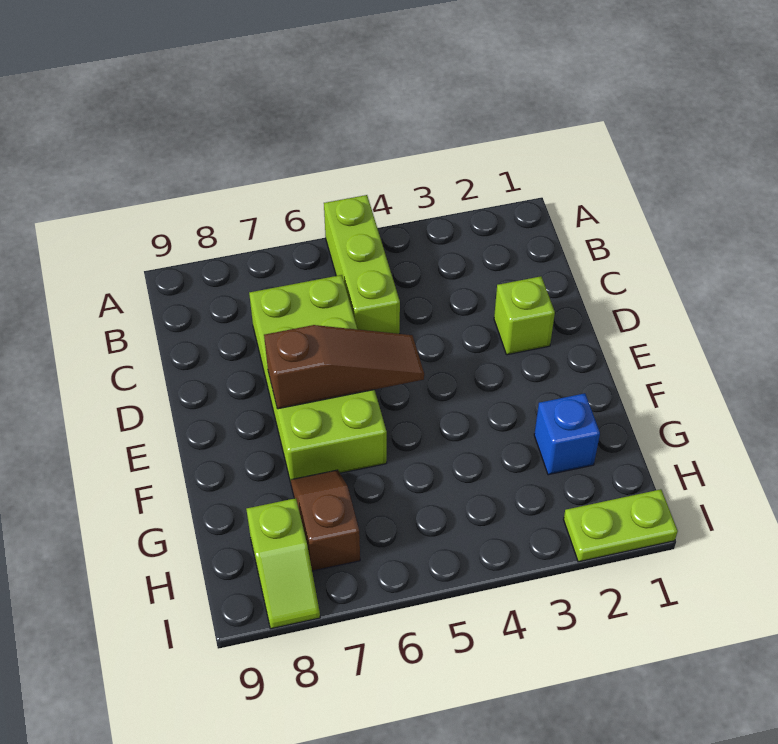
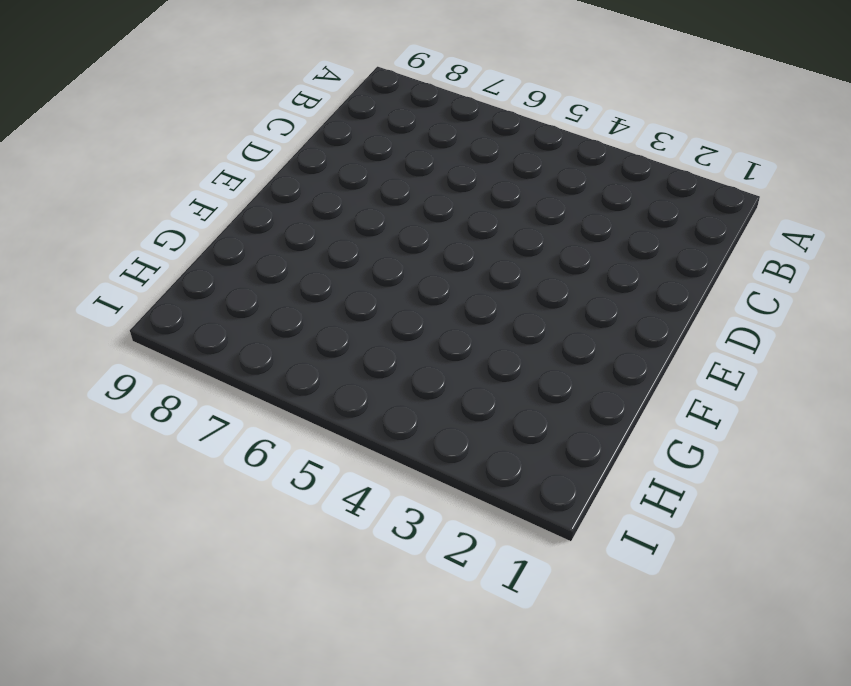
none -> lime brick A5:C5 level 1
none -> lime brick C6:F7 level 1

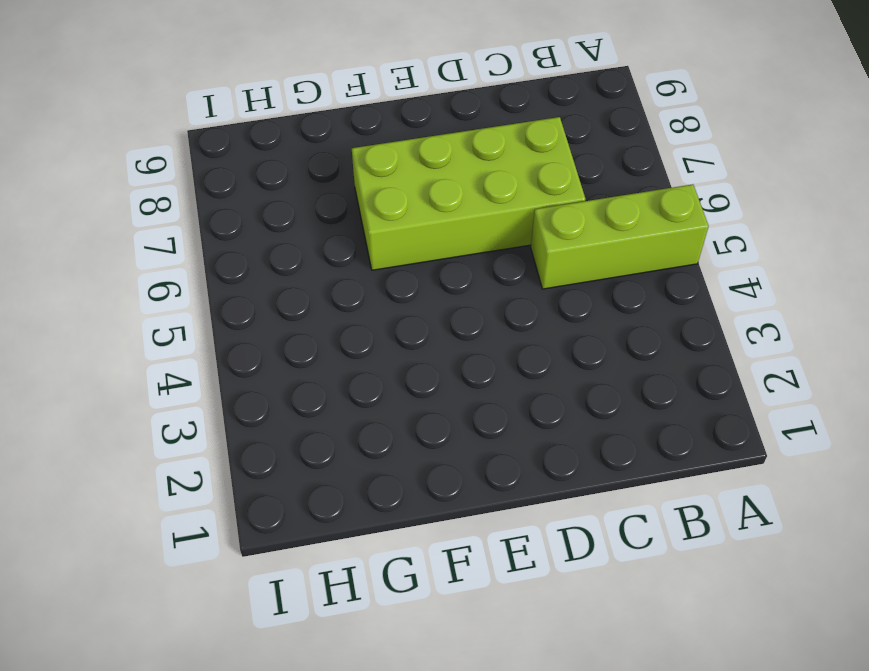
none -> lime brick D2 level 1
none -> blue brick G2 level 1

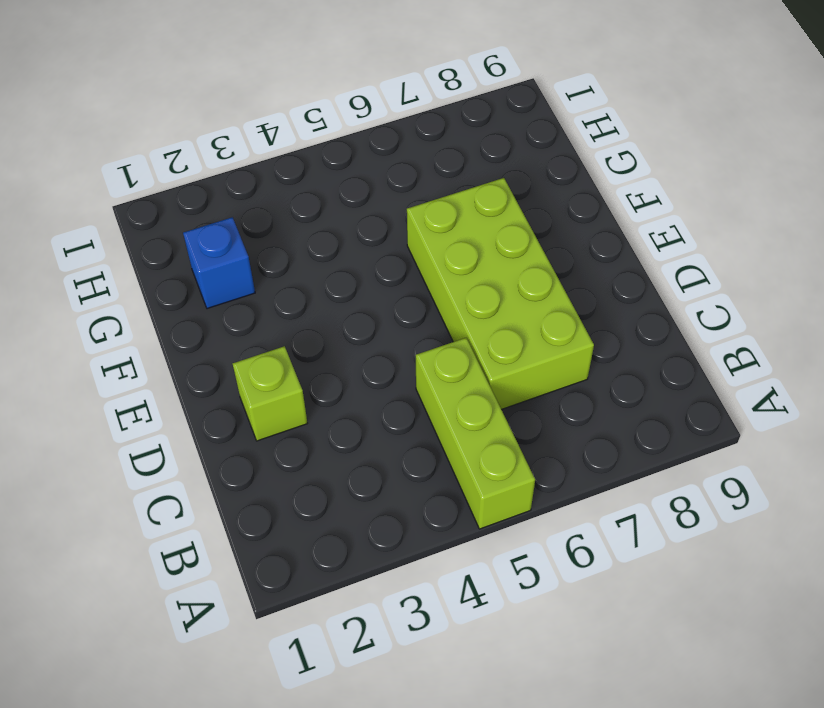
none -> brown slope G7:H7 level 1 top H
none -> lime slope H8:I8 level 1 top H

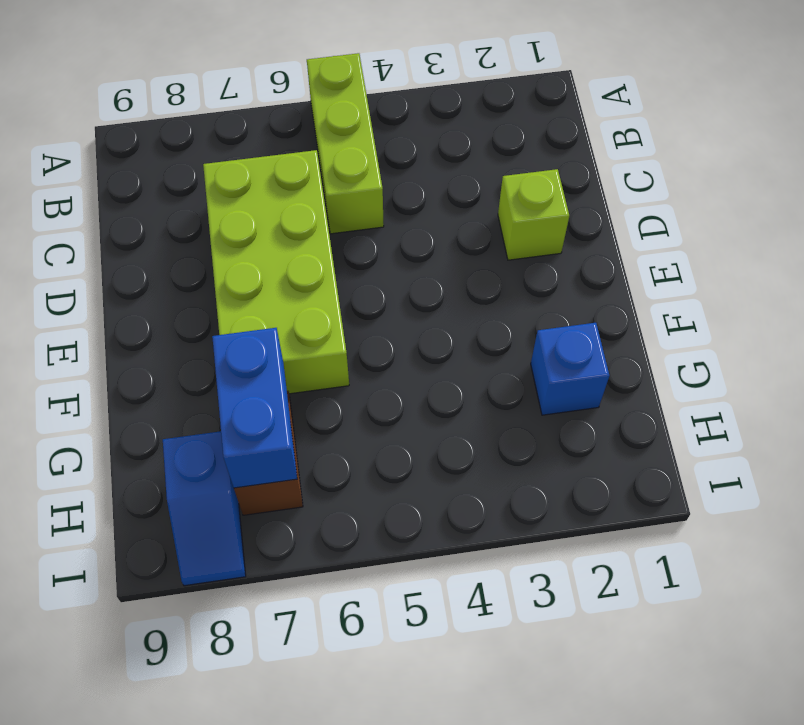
blue brick G7:H7 level 2 -> none
blue slope H8:I8 level 1 top H -> lime slope H8:I8 level 1 top H
none -> lime plate I1:I2 level 1
none -> brown slope E5:E7 level 2 top 7

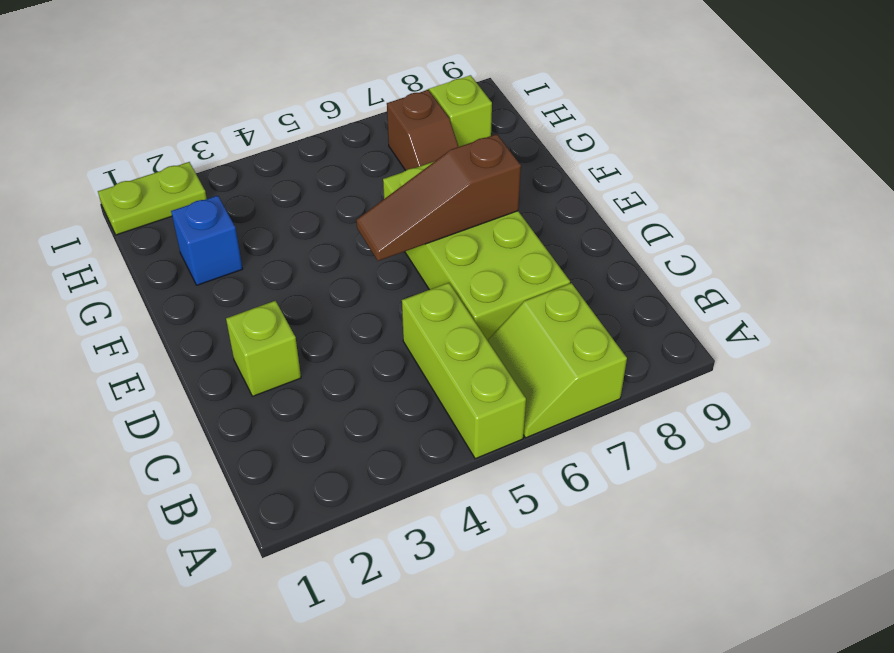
lime slope A6:B7 level 1 top 7 -> none

